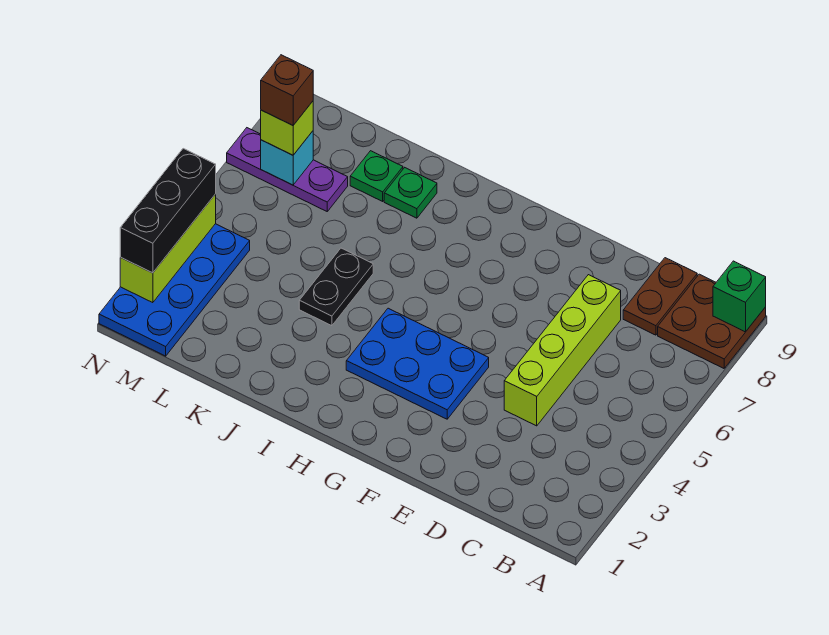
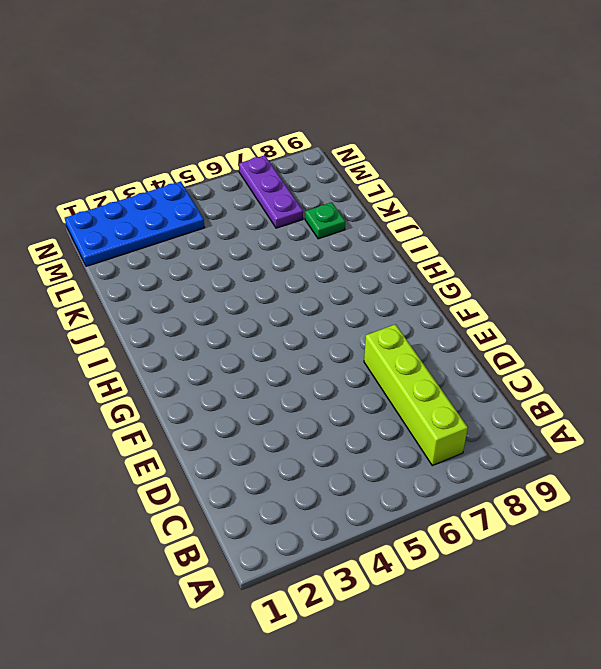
lime brick B7:E7 level 1 -> lime brick D4:D7 level 1
none -> brown plate A8:B9 level 1
none -> brown plate C8:C9 level 1
none -> blue plate F3:H4 level 1

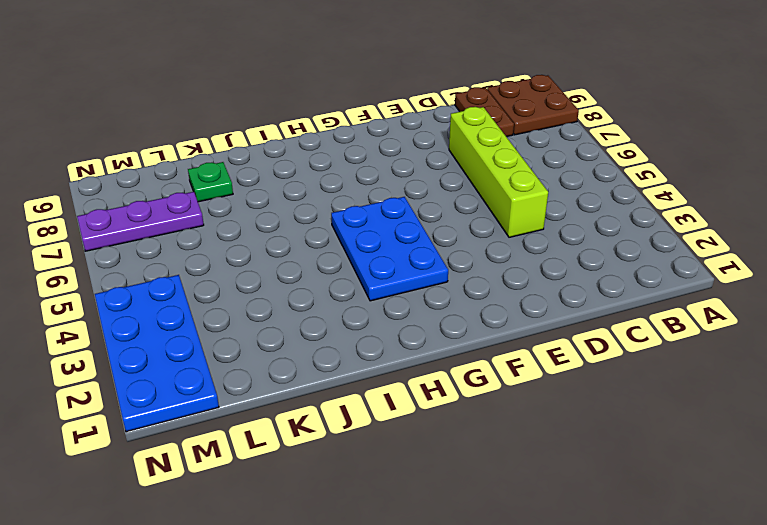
blue plate G3:H5 level 1 -> blue plate F3:H4 level 1
none -> black plate J4:J5 level 1
none -> green plate J8 level 1
none -> green brick A9 level 2

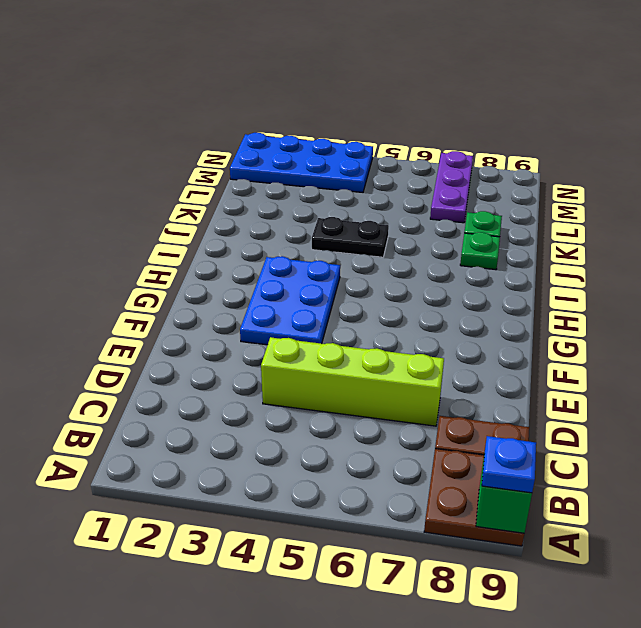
blue plate A9 level 3 -> none
none -> cyan brick M7 level 2
none -> lime brick N2:N4 level 2
none -> lime brick M7 level 3

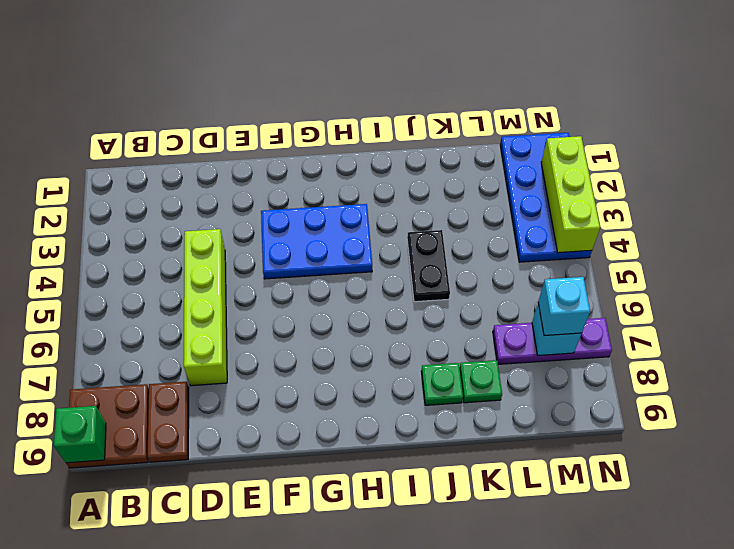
cyan brick M7 level 3 -> lime brick M7 level 3
none -> black brick N2:N4 level 3
none -> brown brick M7 level 4

